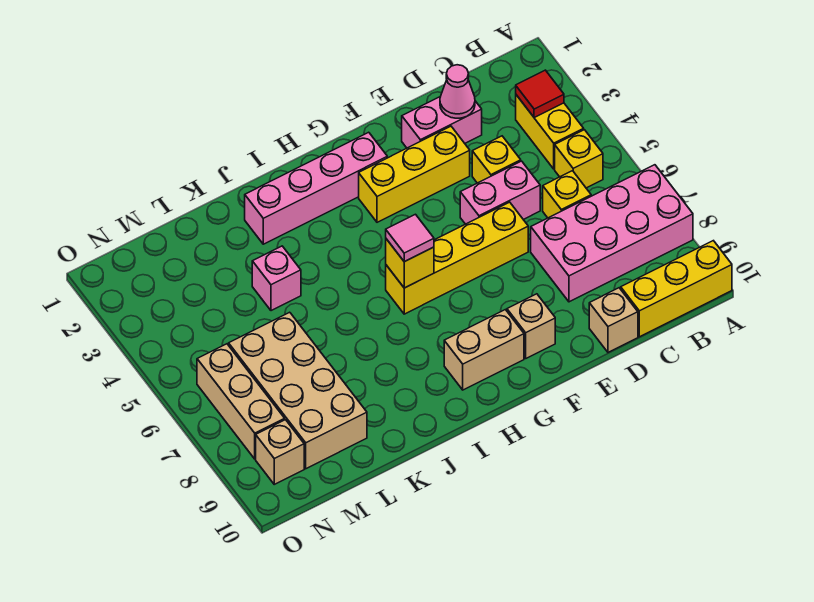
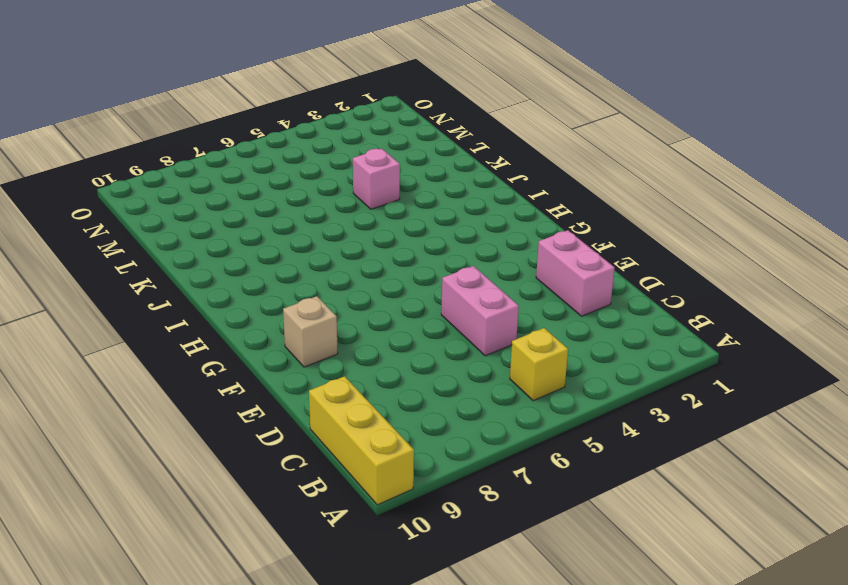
none -> pink brick A7:D8 level 1
none -> yellow brick B3:B4 level 1
none -> yellow brick C6 level 1

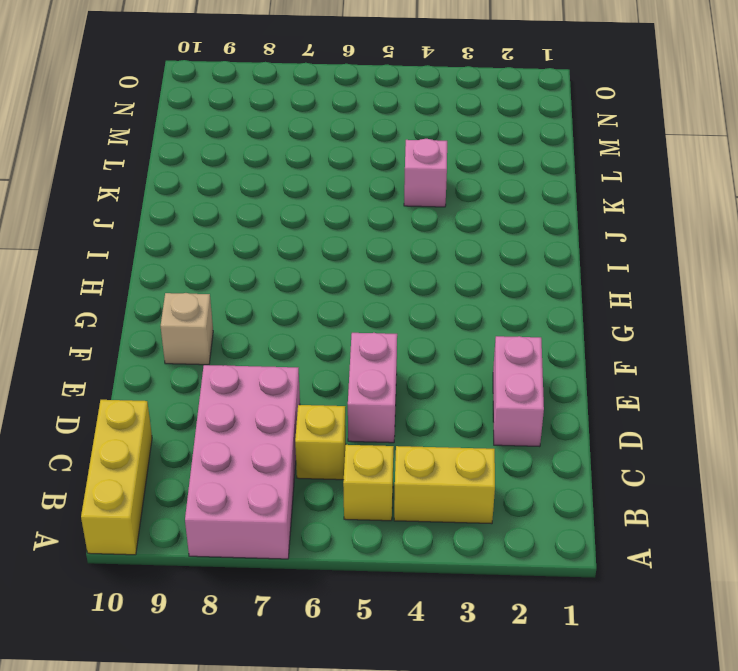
none -> yellow brick D4 level 1
none -> tan brick D10 level 1
none -> yellow brick E3:G3 level 1

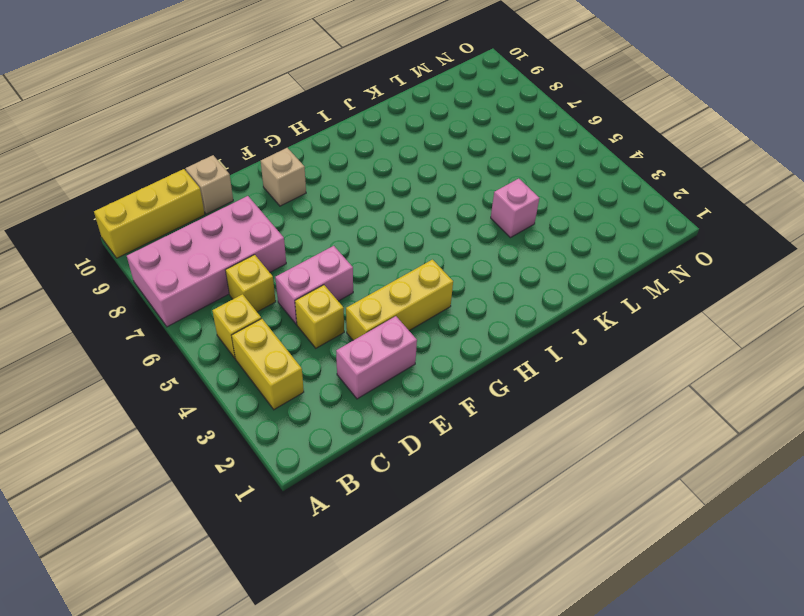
none -> yellow brick E6:H6 level 1
none -> pink brick G2:J2 level 1
none -> tan brick G9:H9 level 1

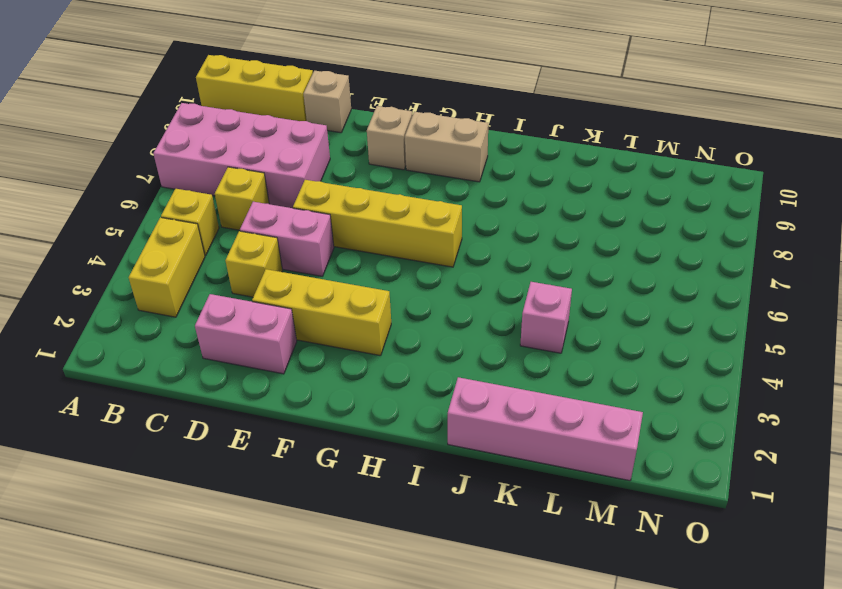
pink brick J1:M1 level 1 -> pink brick G2:J2 level 1
none -> tan brick L6:M9 level 1
none -> tan brick N6:N8 level 1
none -> tan brick N9 level 1

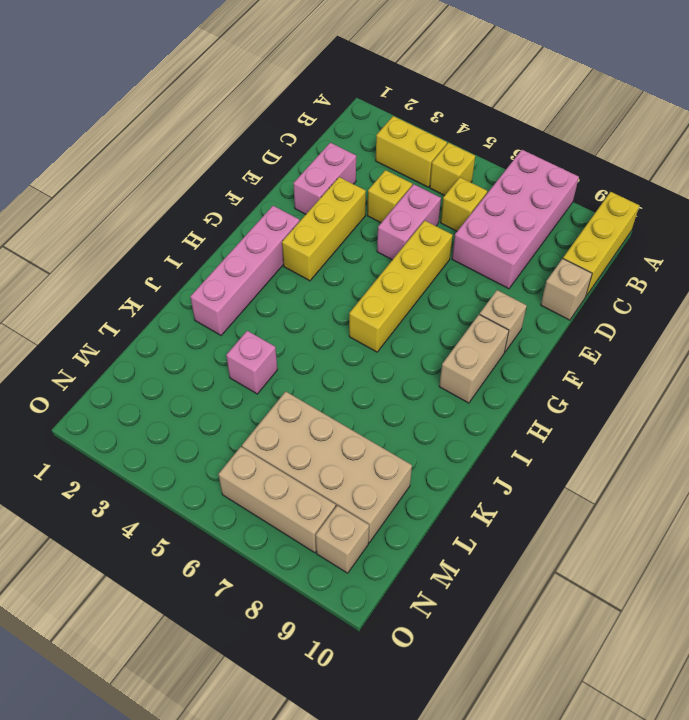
none -> red tile B3 level 2
none -> pink cone D2 level 2
none -> yellow brick H6 level 2

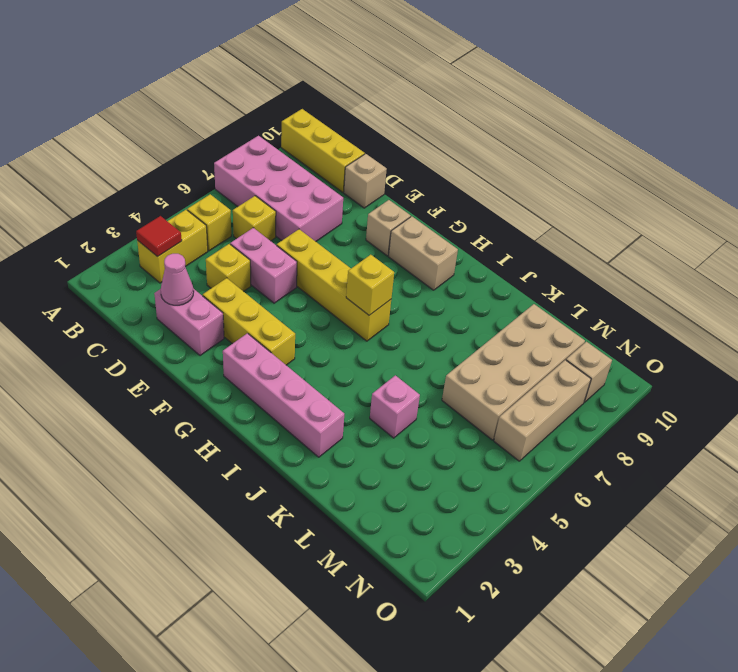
none -> pink tile H6 level 3

